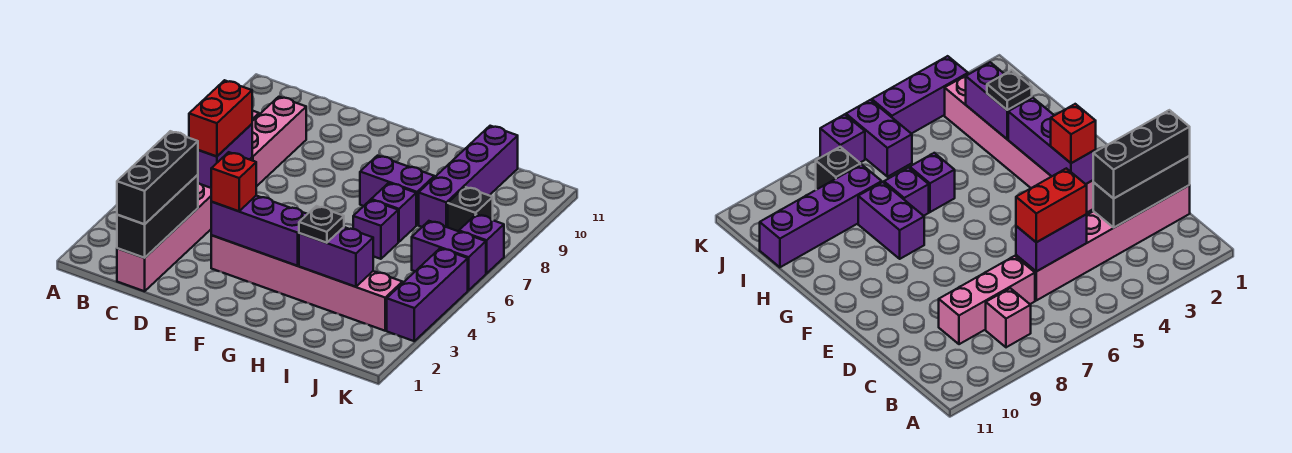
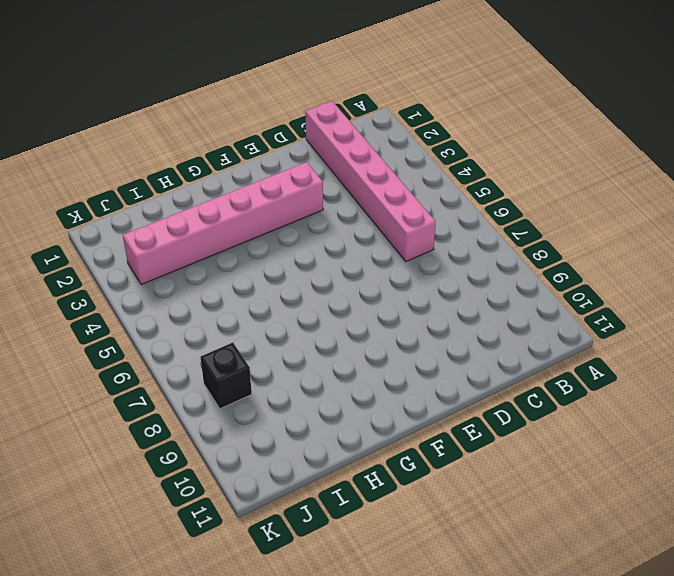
none -> pink brick B8 level 1
none -> pink brick C7:C9 level 1
none -> purple brick G8:H8 level 1

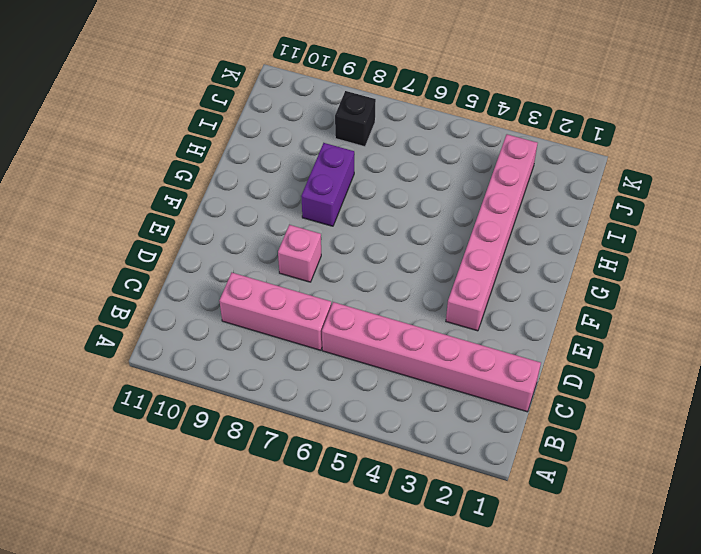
pink brick E8 level 1 -> pink brick B8 level 1
none -> purple brick H6 level 1
none -> purple brick H7 level 1
none -> purple brick I8:I11 level 1

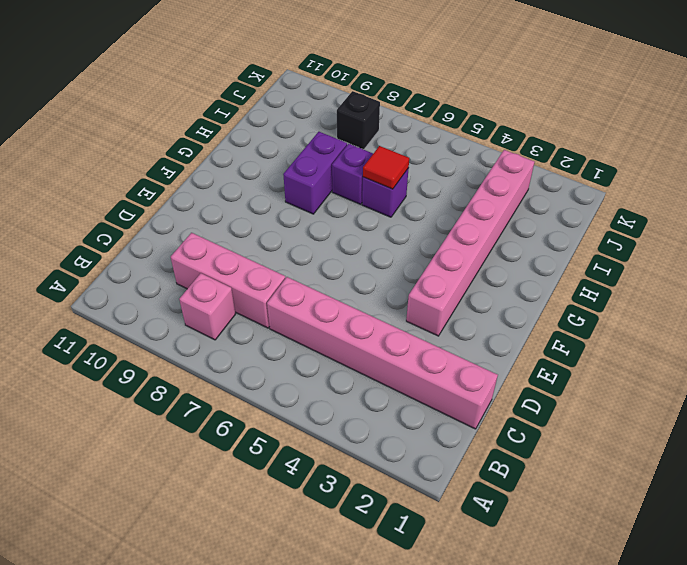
red tile H6 level 2 -> none
none -> purple brick I8:I11 level 1
none -> purple brick J6:K6 level 1
none -> purple brick K3:K5 level 1

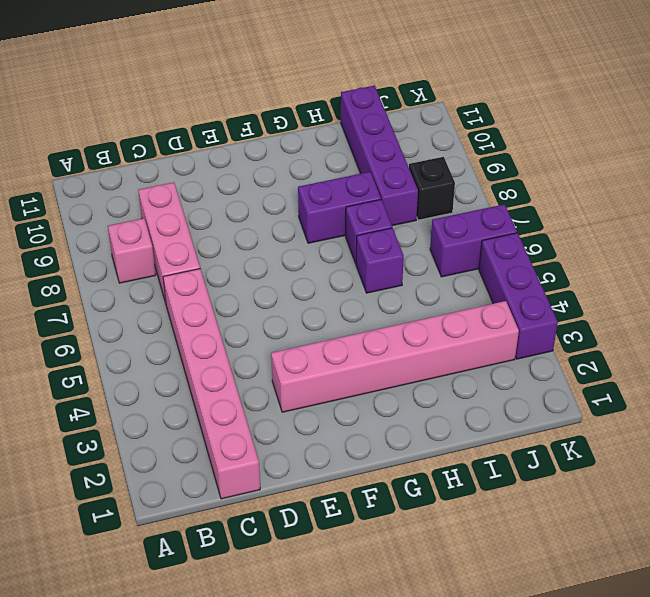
none -> purple brick K7 level 1
none -> black brick C1:C3 level 2
none -> purple brick C5:C6 level 2

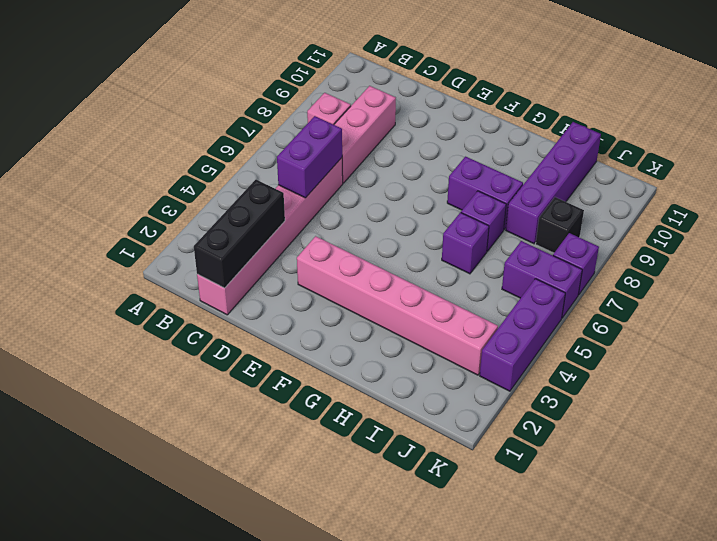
none -> purple brick E3:G3 level 2
none -> purple brick H3:I3 level 2
none -> black brick C1:C3 level 3

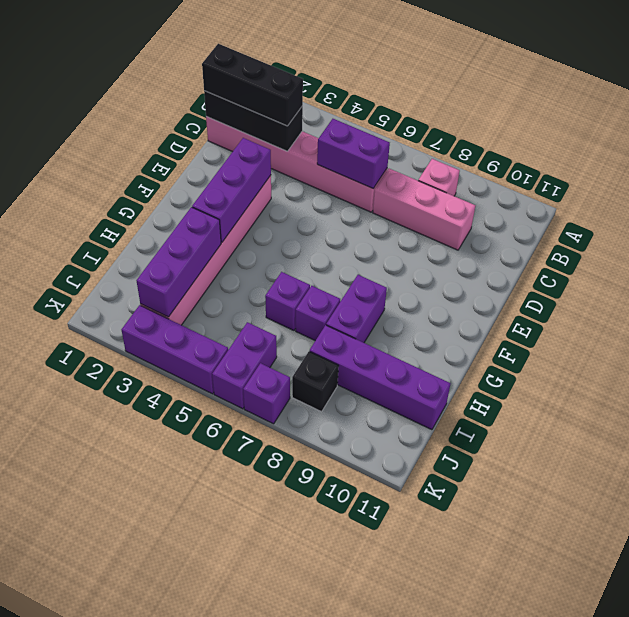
purple brick H3:J3 level 2 -> purple brick H3:I3 level 2
none -> red brick C5:C6 level 3
none -> red brick E3 level 3
none -> black plate H3 level 3

